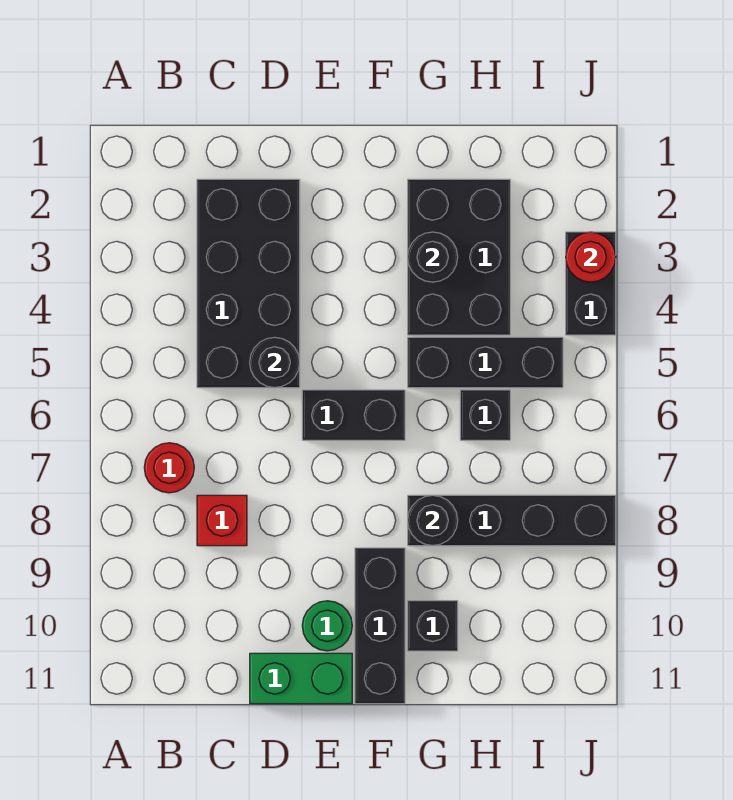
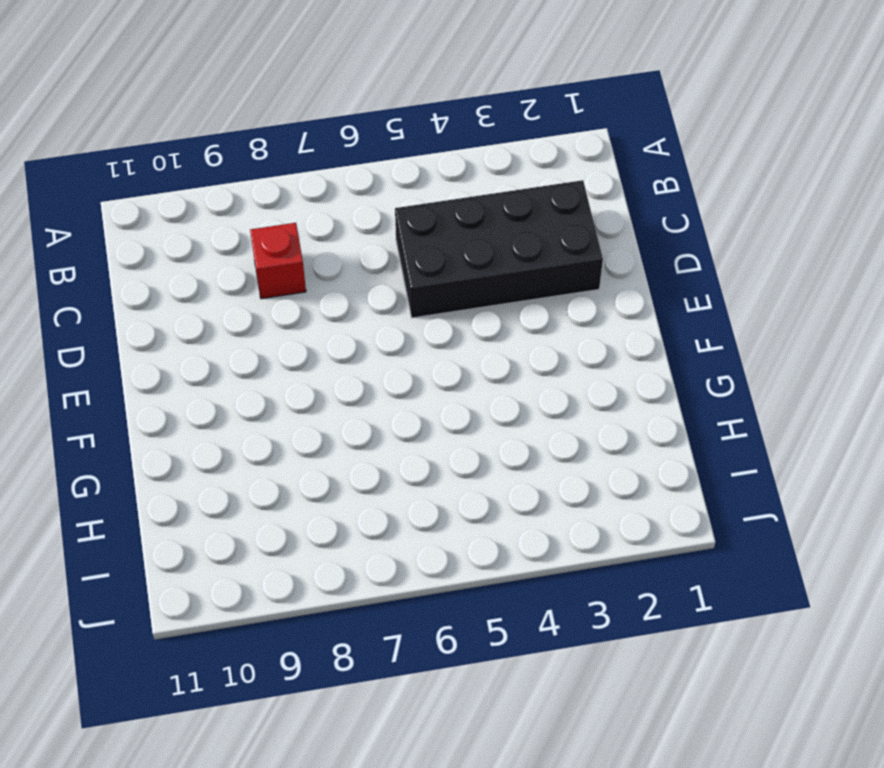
none -> red round brick B7 level 1
none -> green brick D11:E11 level 1
none -> black brick E6:F6 level 1

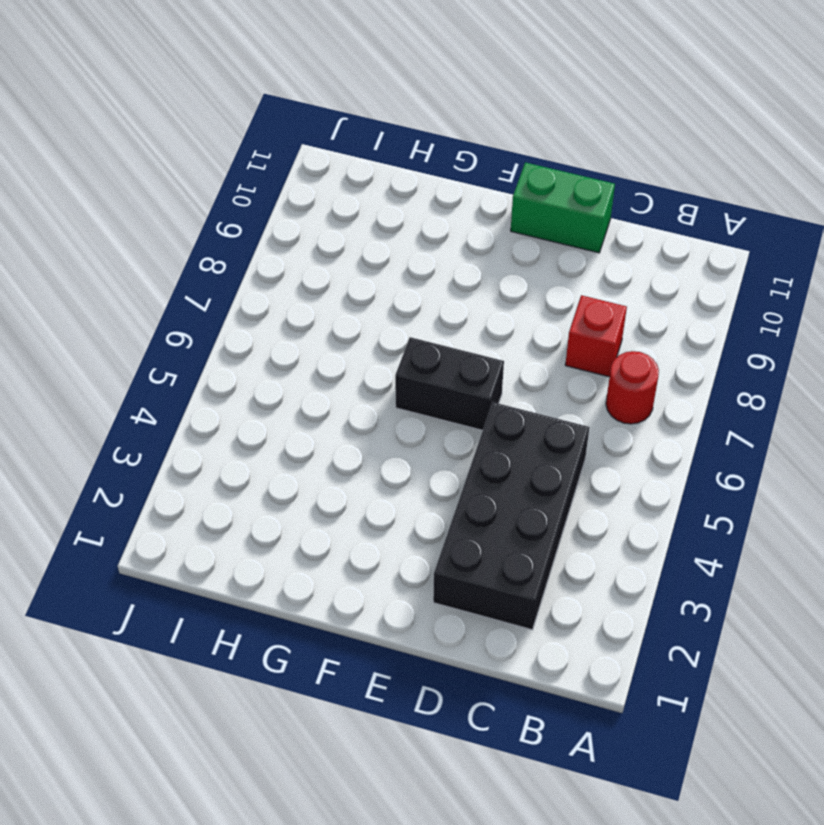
none -> green round brick E10 level 1
none -> black brick F9:F11 level 1
none -> black brick G2:H4 level 1

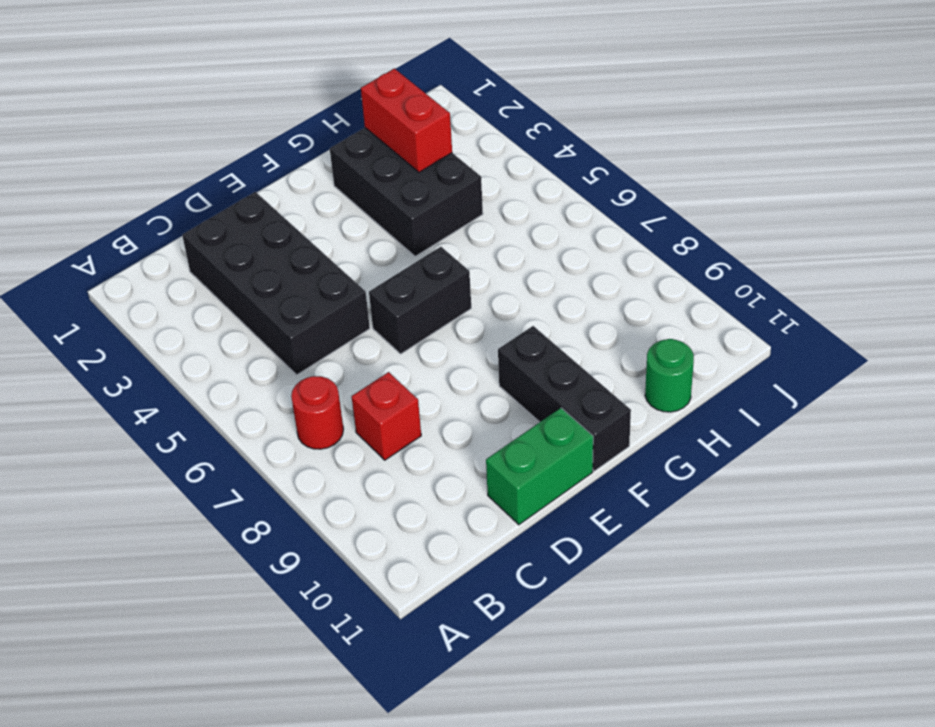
red brick H2:H3 level 2 -> none
green round brick H11 level 1 -> green round brick E10 level 1
none -> black brick G5:I5 level 1
none -> black brick G8:J8 level 1
none -> black brick G10 level 1

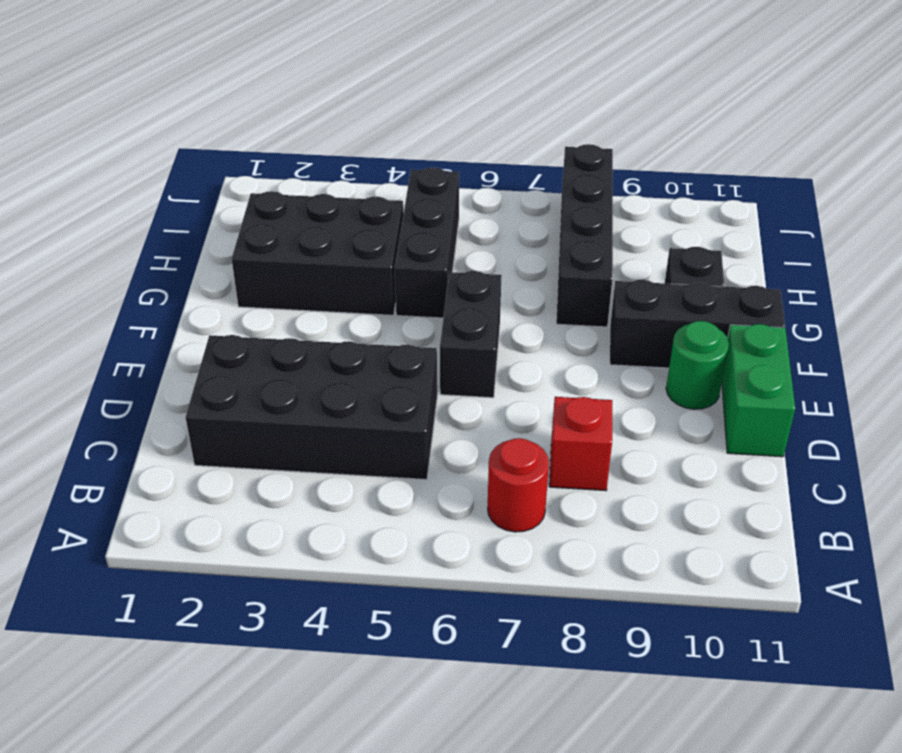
none -> black brick H6 level 1
none -> black brick J3:J4 level 1
none -> black round brick D5 level 2

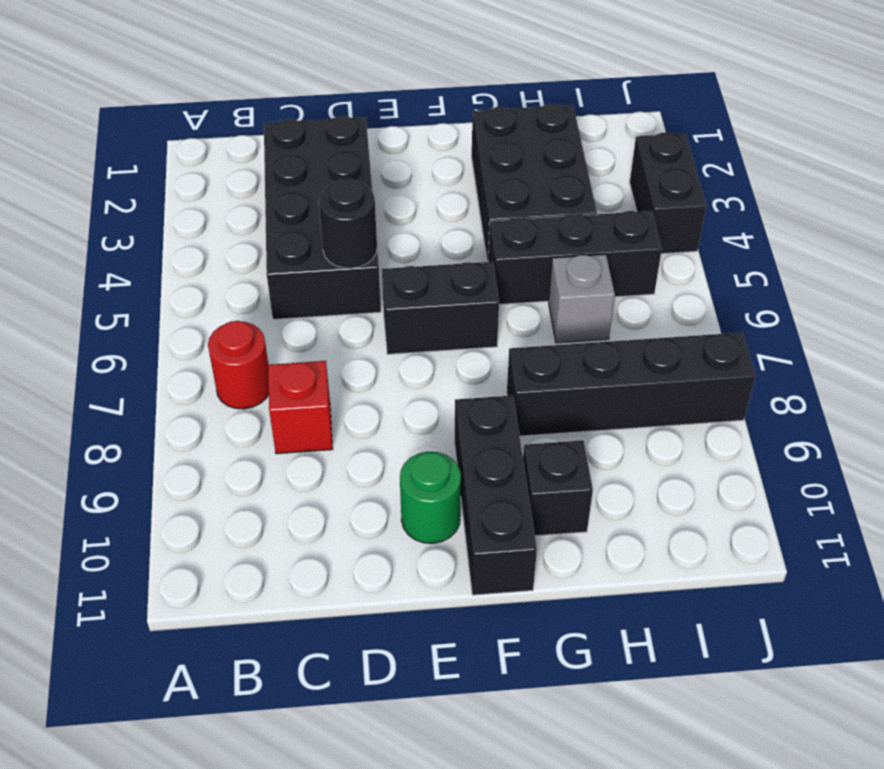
grey brick H6 level 1 -> black brick H6 level 1
none -> green brick D11:E11 level 1
none -> black round brick G3 level 2
none -> black round brick G8 level 2

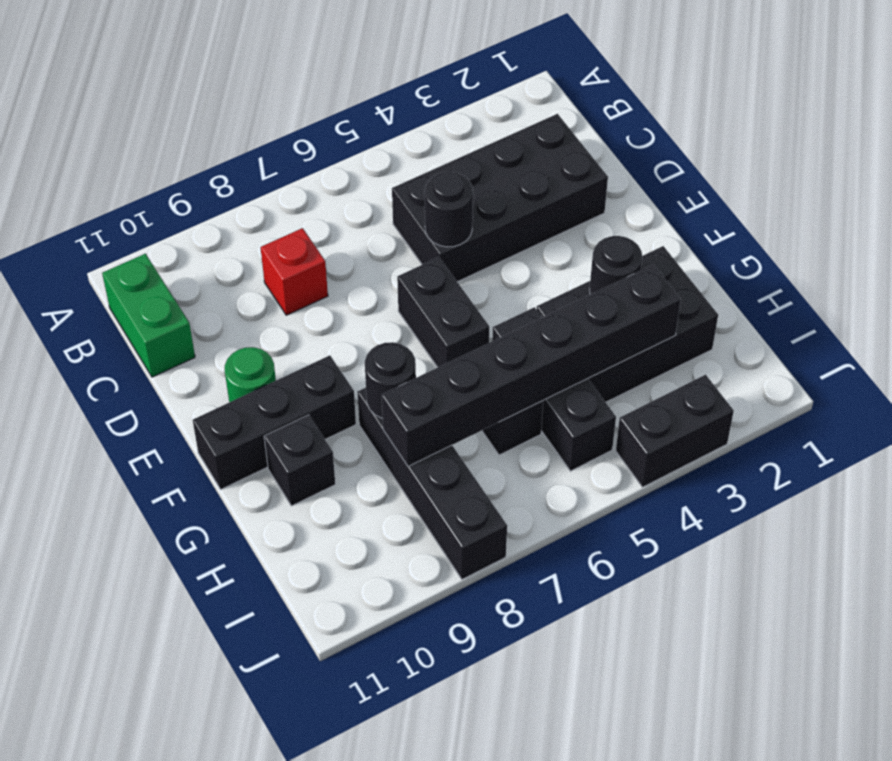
green brick B11:C11 level 1 -> green brick D11:E11 level 1
black brick H3:H8 level 2 -> none
none -> red round brick B7 level 1
none -> red round brick J3 level 2

